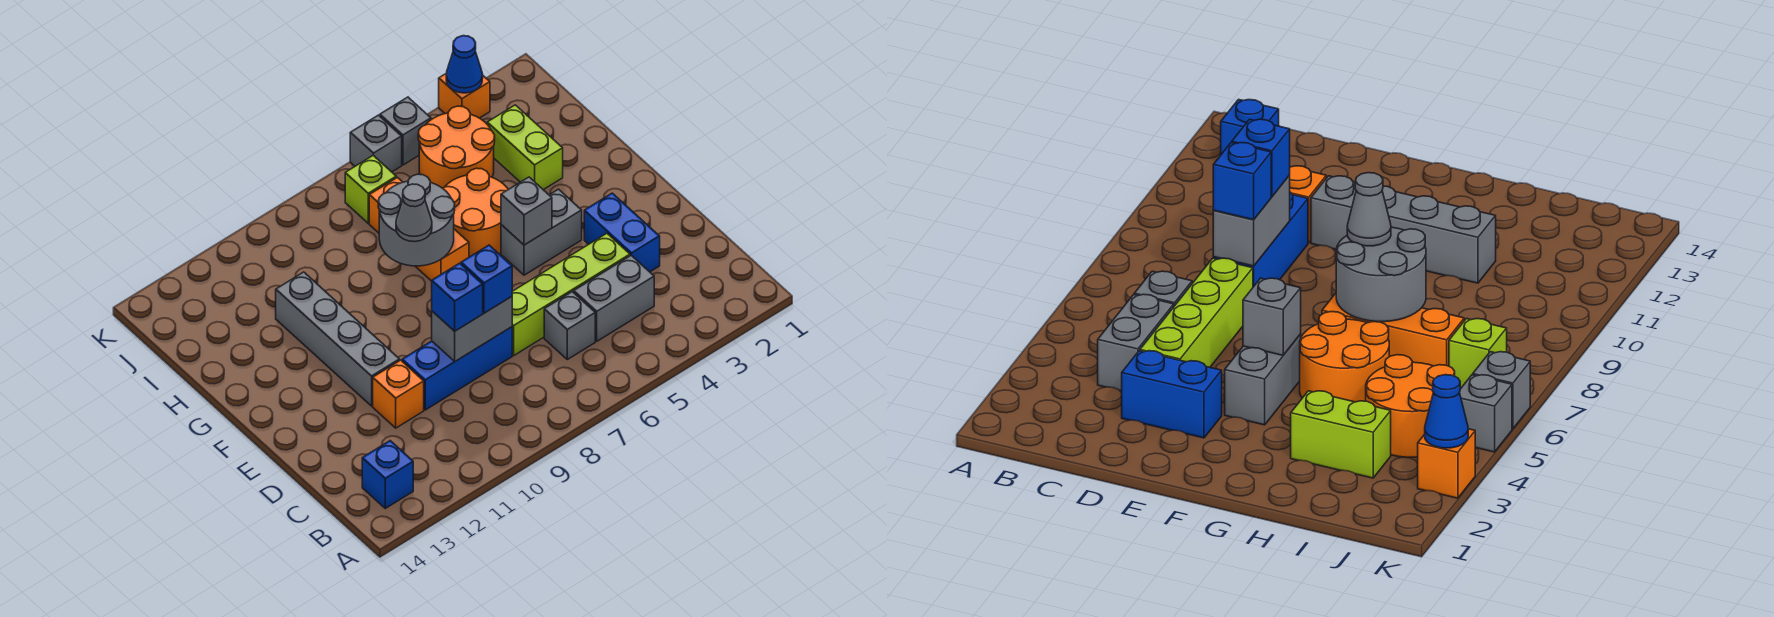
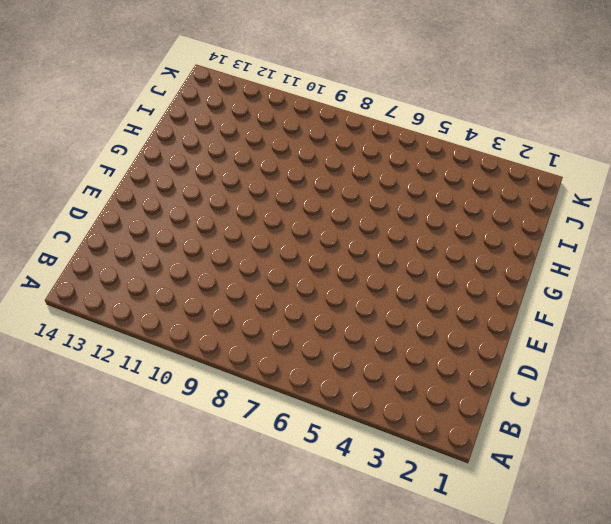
none -> blue brick B13 level 1
none -> grey brick C4:C5 level 1
none -> grey brick C6 level 1

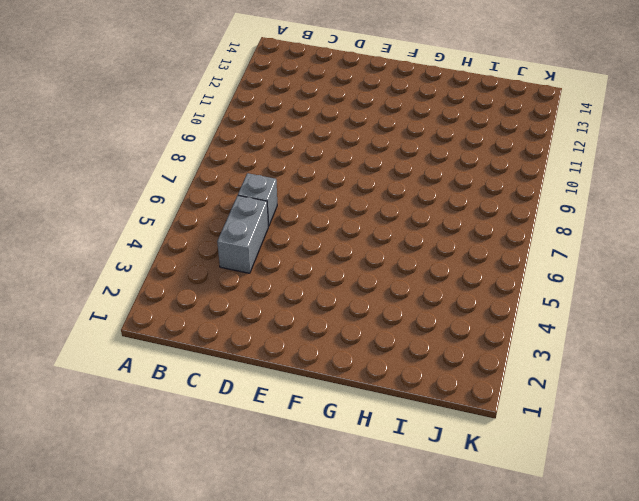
none -> blue brick B13 level 1
none -> blue brick D3:E3 level 1
none -> lime brick D4:D7 level 1

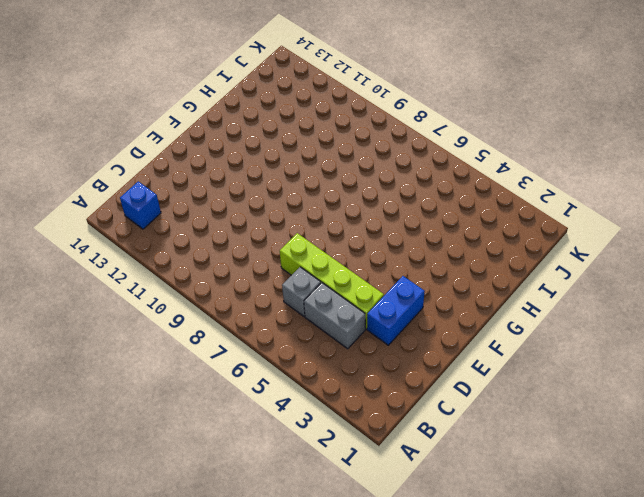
none -> blue brick D8:D10 level 1
none -> orange brick D11 level 1
none -> grey brick E11:H11 level 1

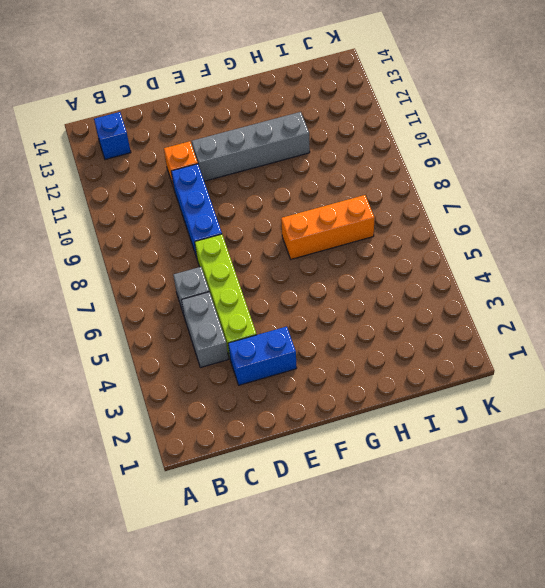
none -> grey brick F4:F5 level 1
none -> orange round brick G5:H6 level 1
none -> lime brick H3:I3 level 1

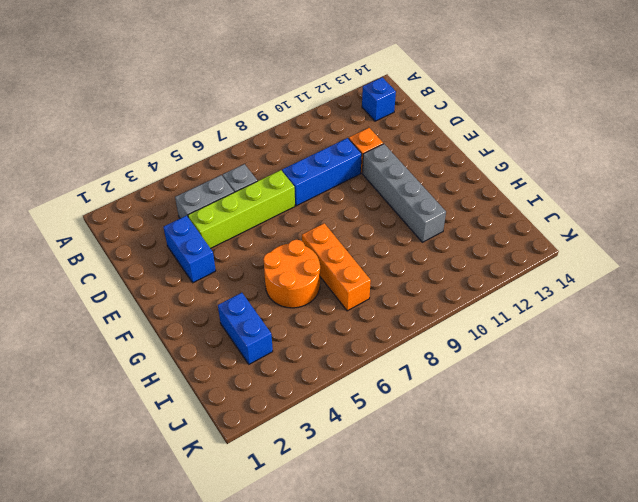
blue brick H3:I3 level 1 -> lime brick H3:I3 level 1
none -> grey brick F4:F5 level 1
none -> orange round brick I4:J5 level 1
none -> lime brick J7 level 1

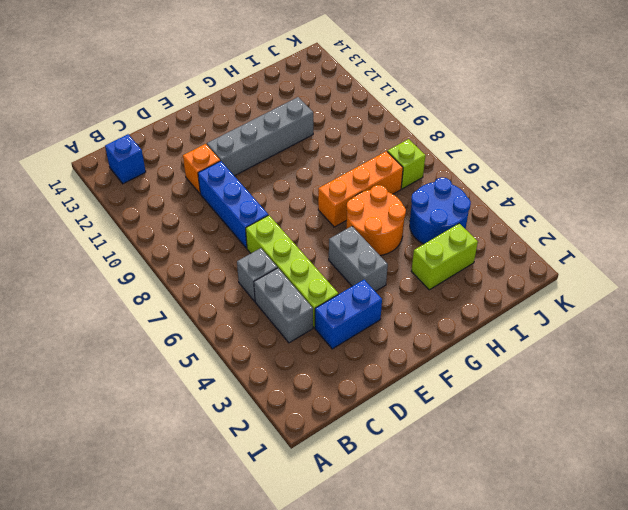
blue round brick I4:J5 level 1 -> orange round brick I4:J5 level 1
none -> orange brick K3 level 1
none -> grey brick K5 level 1
none -> grey brick K6 level 1

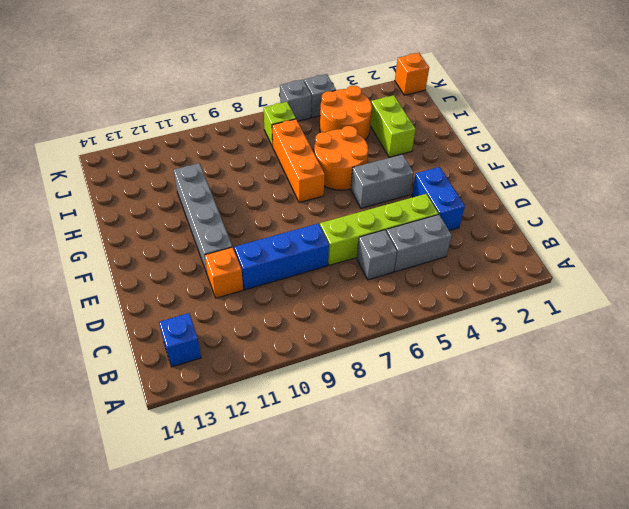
orange brick K1 level 1 -> orange brick K3 level 1
none -> grey brick D8:D9 level 2
none -> grey brick F5 level 2
none -> grey round brick G7:H8 level 2

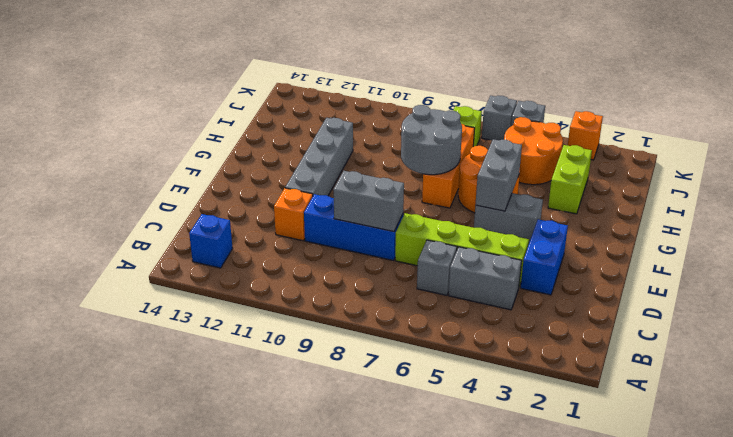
grey brick F5:G5 level 2 -> grey brick F5 level 2
none -> blue cone K3 level 2
none -> blue brick D8 level 3
none -> blue brick D9 level 3

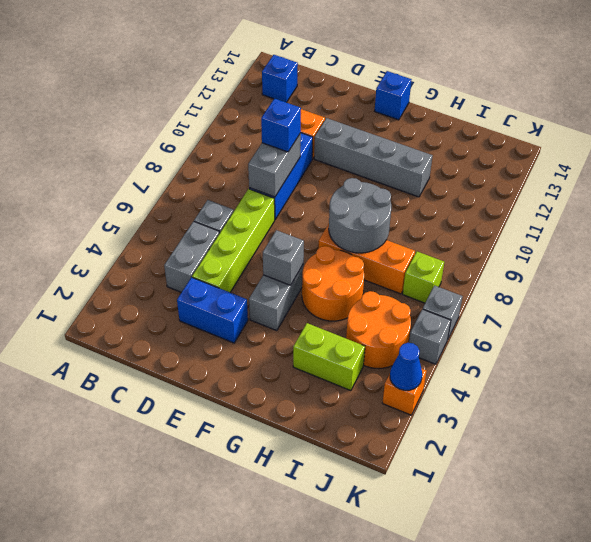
blue brick F14 level 1 -> blue brick D8 level 3
none -> grey cone G8 level 3

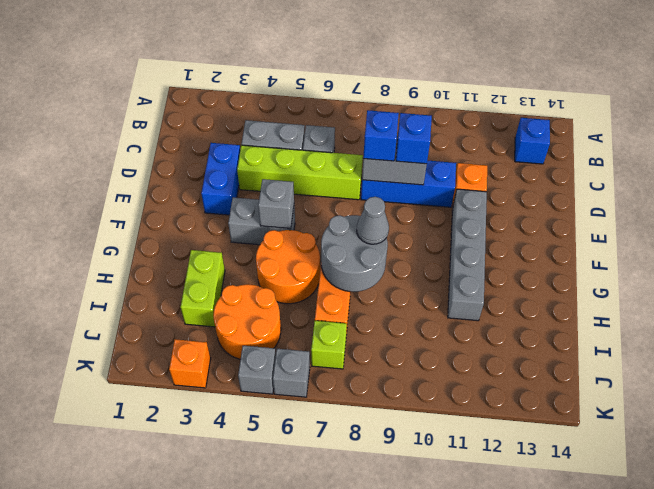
none -> blue cone K3 level 2

